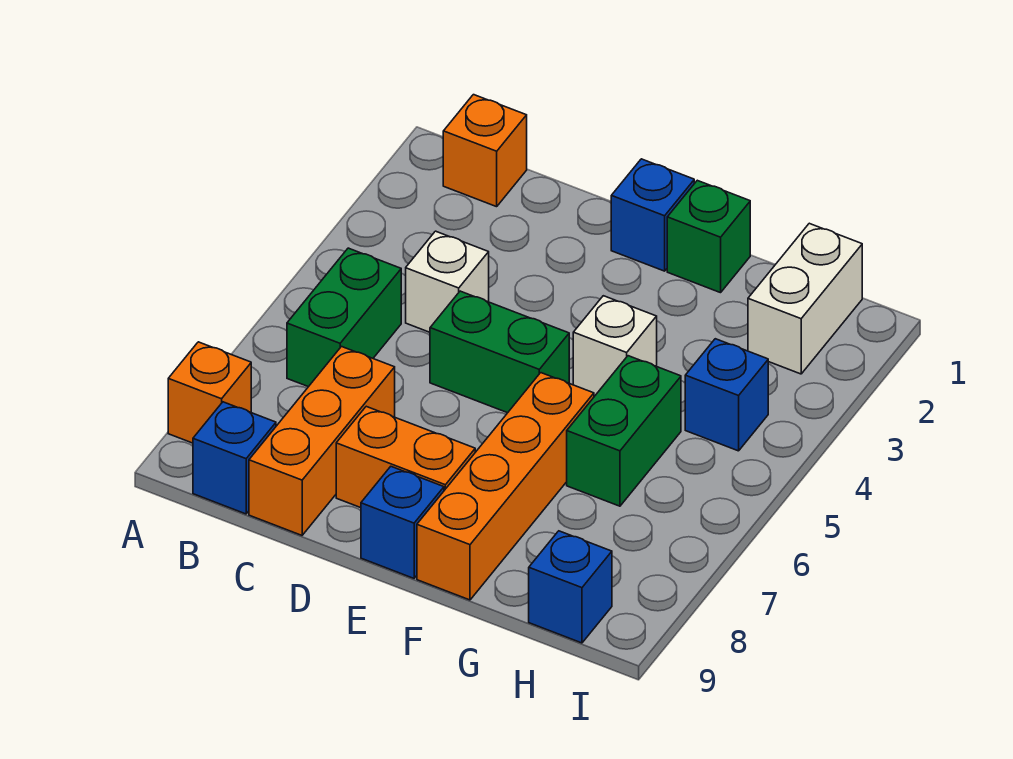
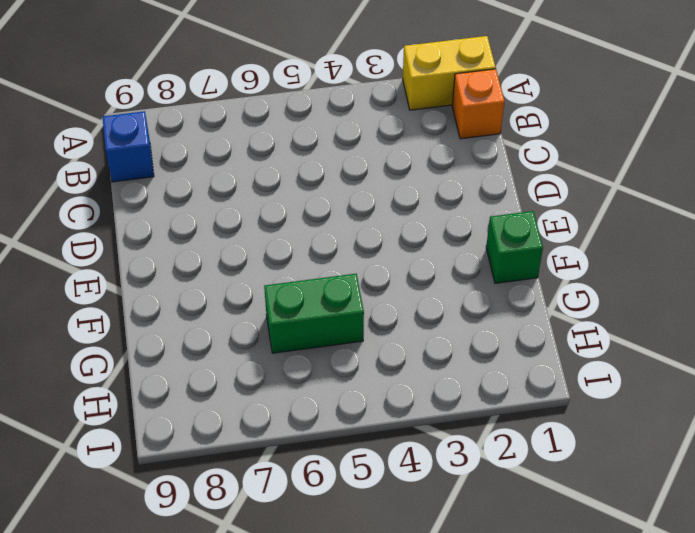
yellow brick A1:A2 level 1 -> none
none -> orange brick A8 level 1
none -> green brick B5:B6 level 1
none -> white brick C4 level 1

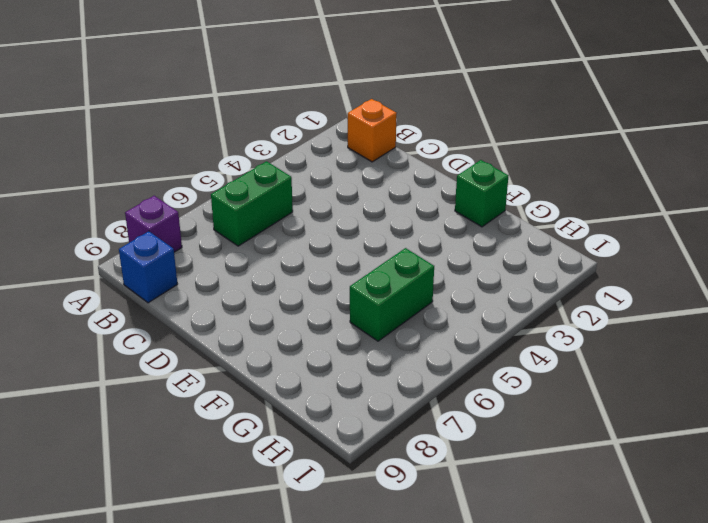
purple brick A8 level 1 -> orange brick A8 level 1
none -> white brick C4 level 1
none -> orange brick C7:C9 level 1
none -> green brick D5:E5 level 1

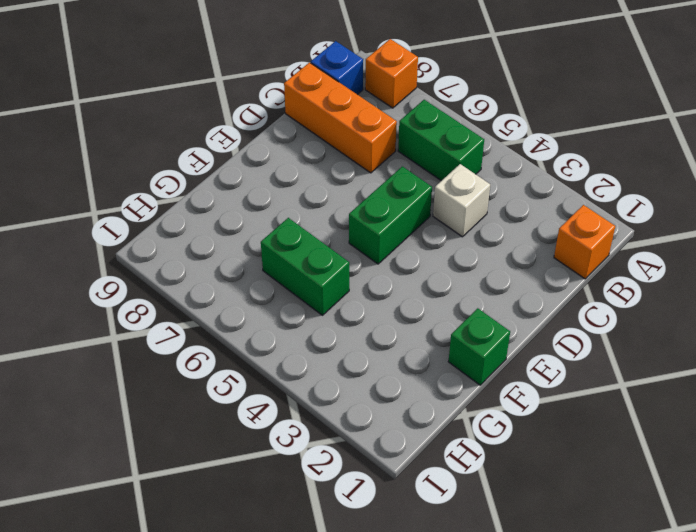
none -> orange brick D8:E8 level 1
none -> blue brick E1 level 1
none -> blue brick E9 level 1

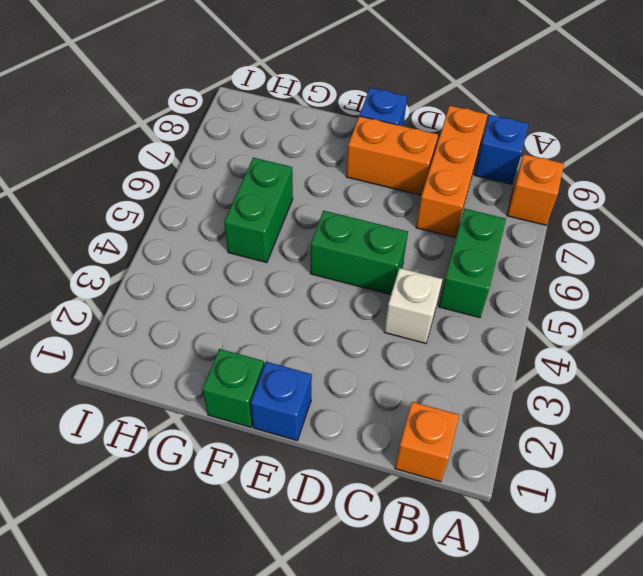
none -> white brick F4 level 1
none -> orange brick F6:F9 level 1
none -> white brick H1:H2 level 1

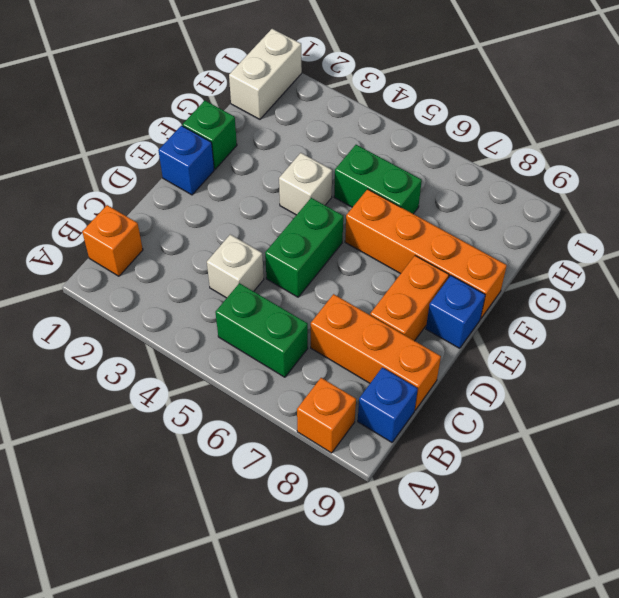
white brick H1:I1 level 1 -> white brick H1:H2 level 1
none -> blue brick H4 level 1
none -> blue brick H9 level 1

